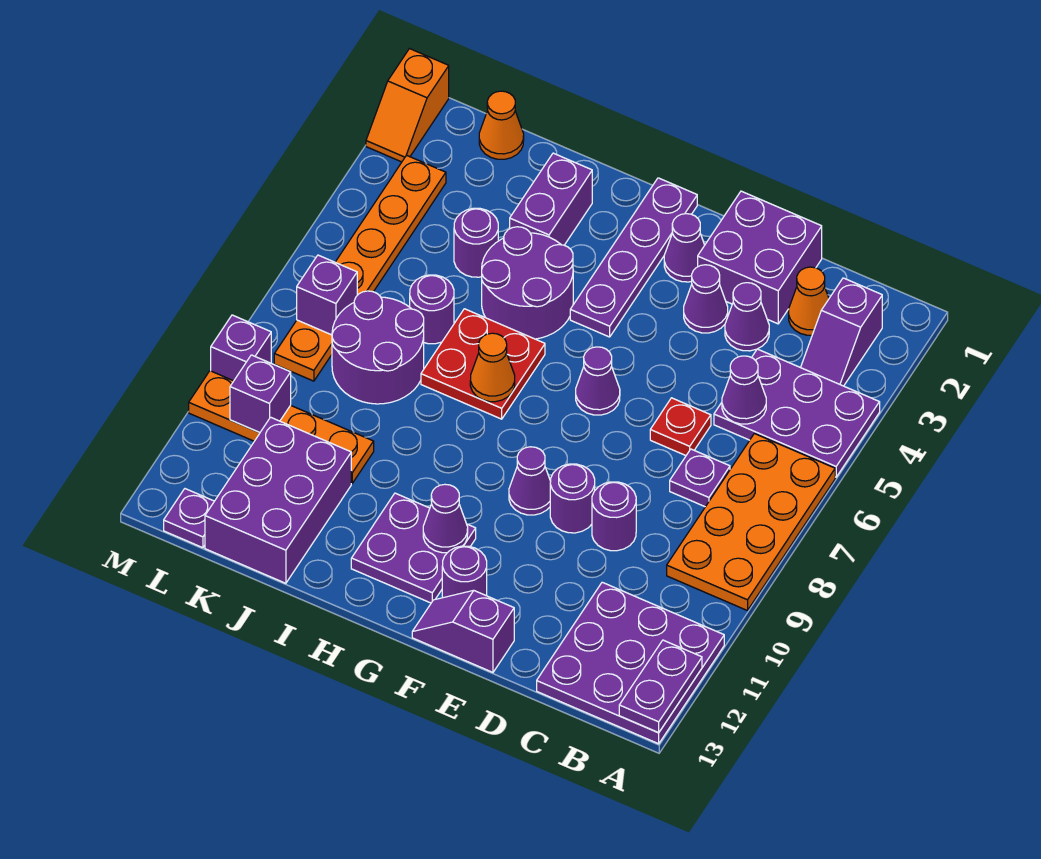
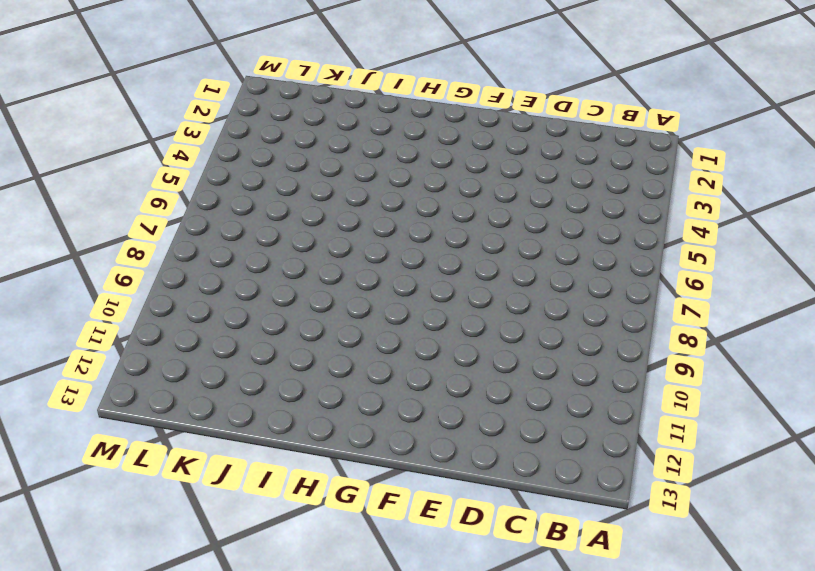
none -> purple plate A4:C5 level 1
none -> orange plate A6:B9 level 1
none -> purple plate A11:C13 level 1
none -> purple slope B2:B3 level 1 top 2

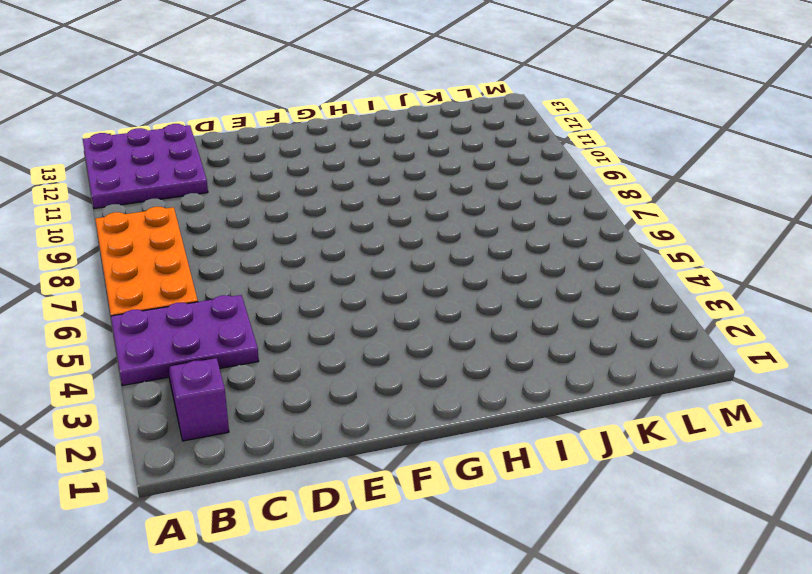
none -> orange cone C2 level 1
none -> purple plate C7 level 1
none -> purple brick D1:E2 level 1
none -> purple cone D3 level 1

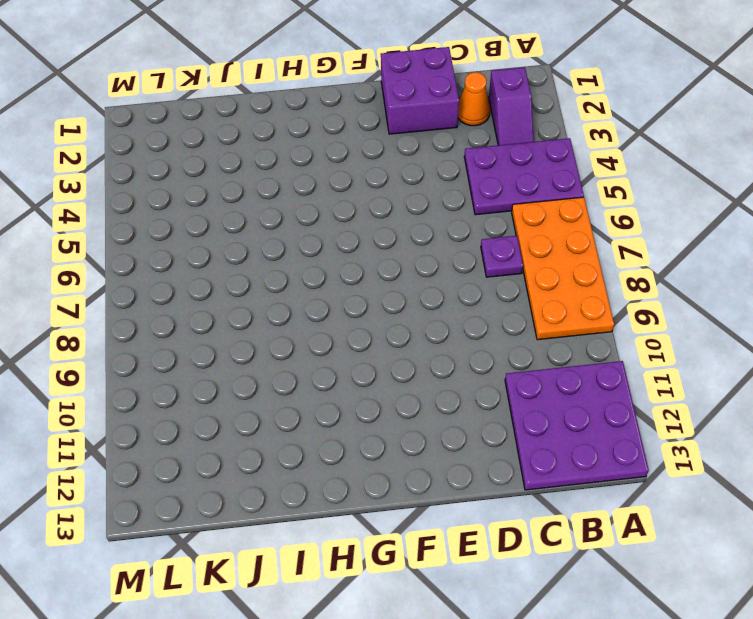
none -> purple cone D3 level 1
none -> red plate D6 level 1
none -> purple round brick D9 level 1
none -> purple cone E3 level 1

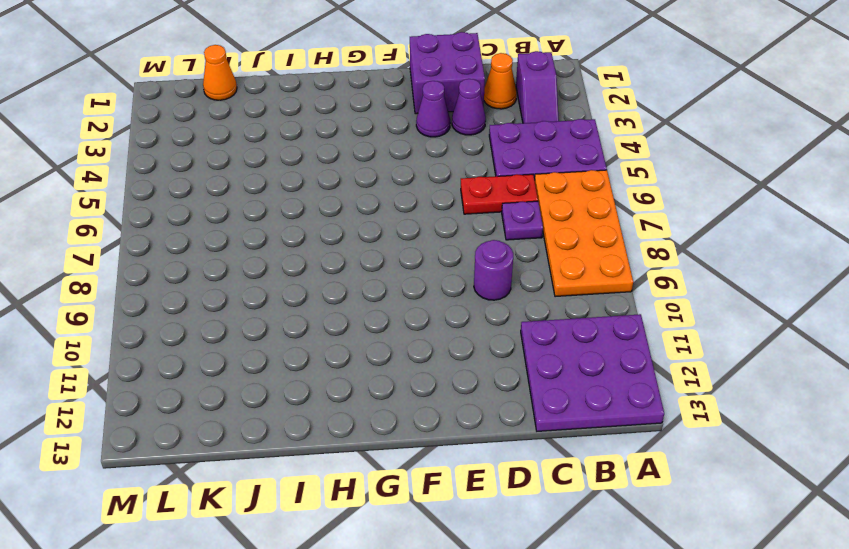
red plate C6:D6 level 1 -> red plate D6 level 1
none -> purple round brick E9 level 1
none -> purple slope E13:F13 level 1 top E
none -> purple cone F2 level 1
none -> purple cone F6 level 1

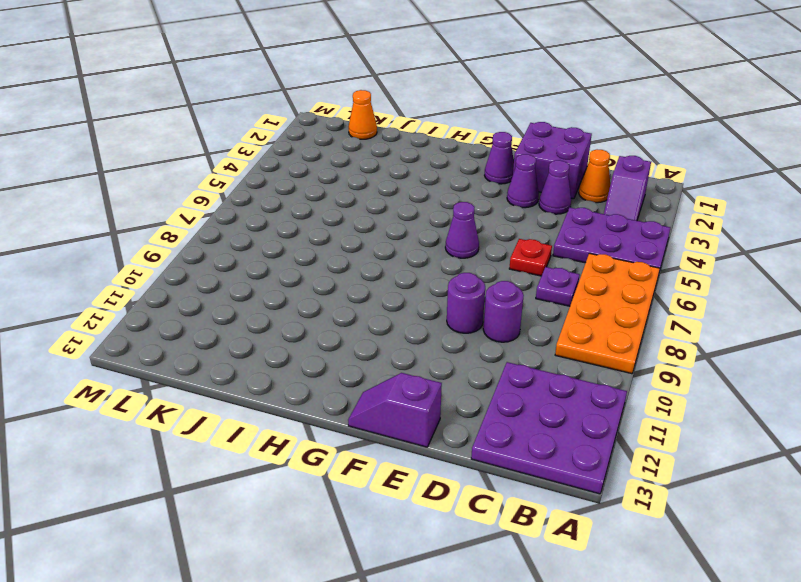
none -> purple cone F9 level 1
none -> purple round brick F12 level 1
none -> purple plate G1:G4 level 1
none -> purple plate G11:H12 level 1

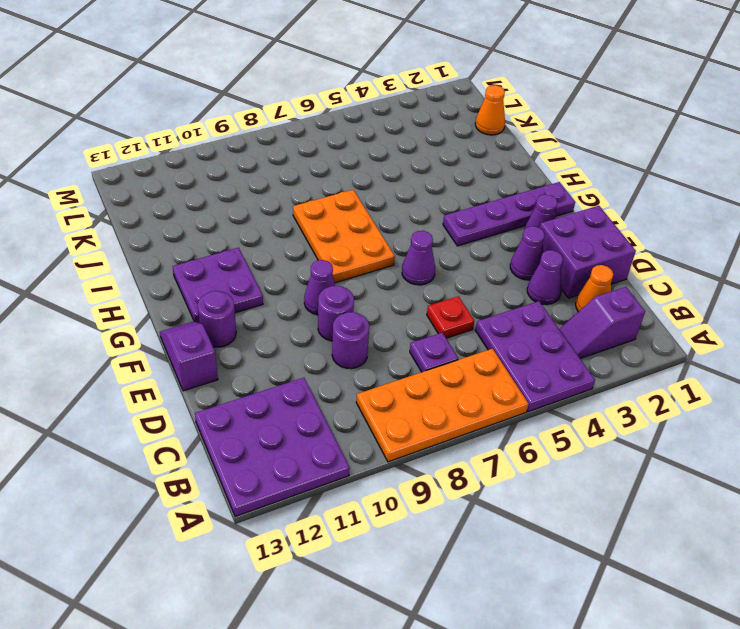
orange plate G7:I8 level 1 -> red plate H6:I7 level 1
none -> purple round brick H4:I5 level 1
none -> purple brick I2:I3 level 1
none -> purple round brick J4 level 1
none -> purple round brick J6 level 1

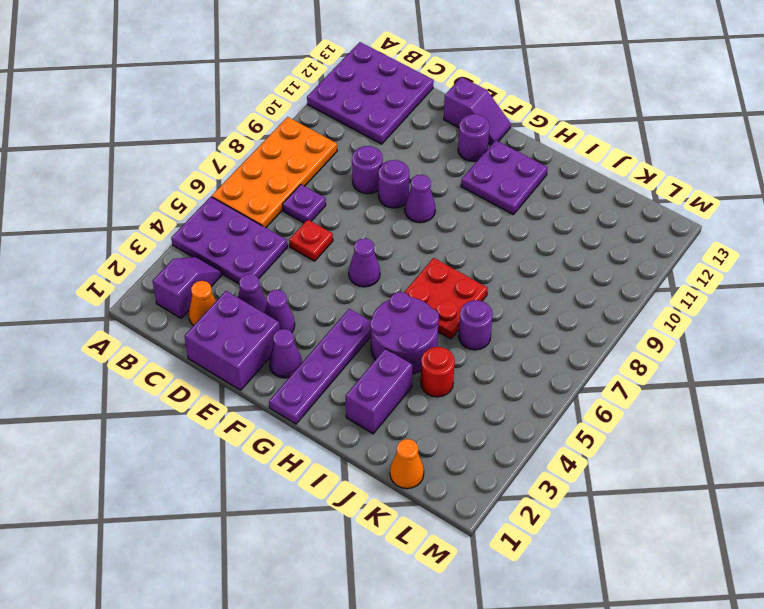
red round brick J4 level 1 -> purple round brick J4 level 1
none -> purple round brick J7:K8 level 1
none -> orange plate J10:M10 level 1
none -> purple brick J11:K13 level 1
none -> orange plate L3:L8 level 1

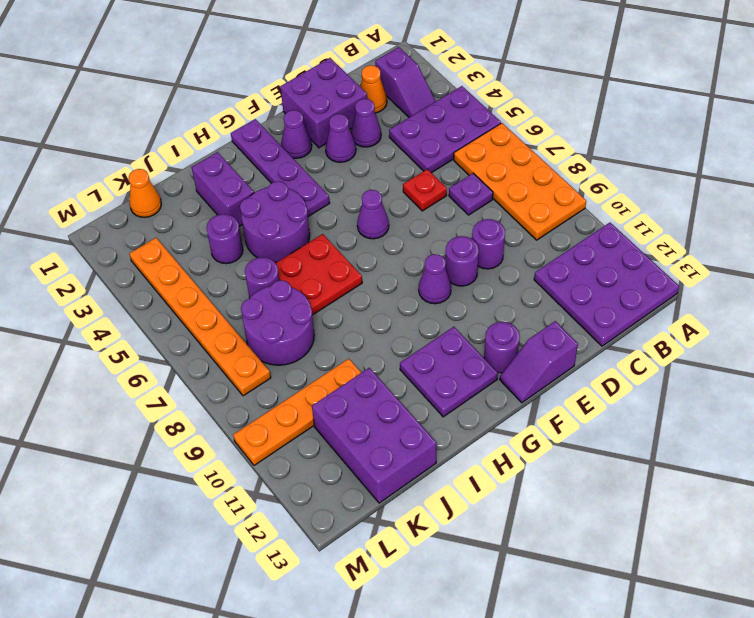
none -> purple plate L13 level 1
none -> orange slope M1:M2 level 1 top 1
none -> purple brick M9 level 1
none -> purple plate A12:A13 level 2

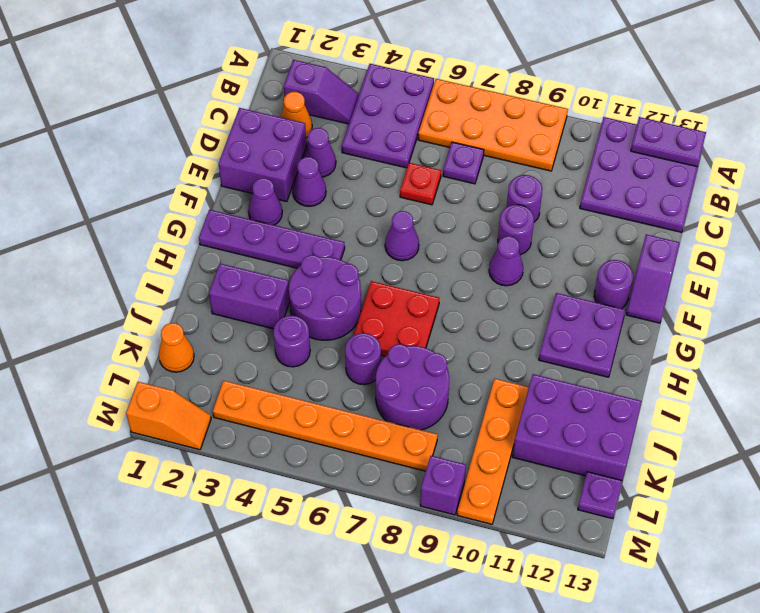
none -> purple cone C5 level 2
none -> purple cone G11 level 2
none -> orange cone H7 level 2
none -> purple brick L7 level 2

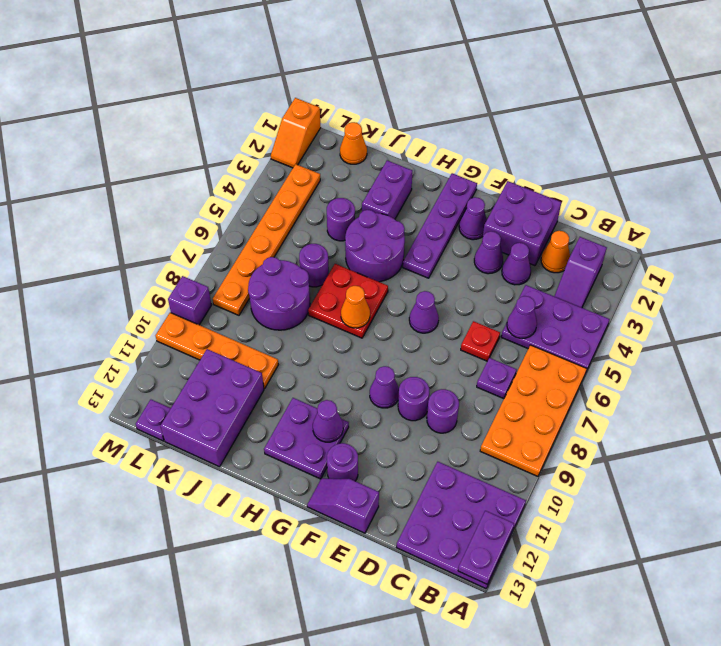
none -> purple brick L7 level 2
none -> purple brick L10 level 2

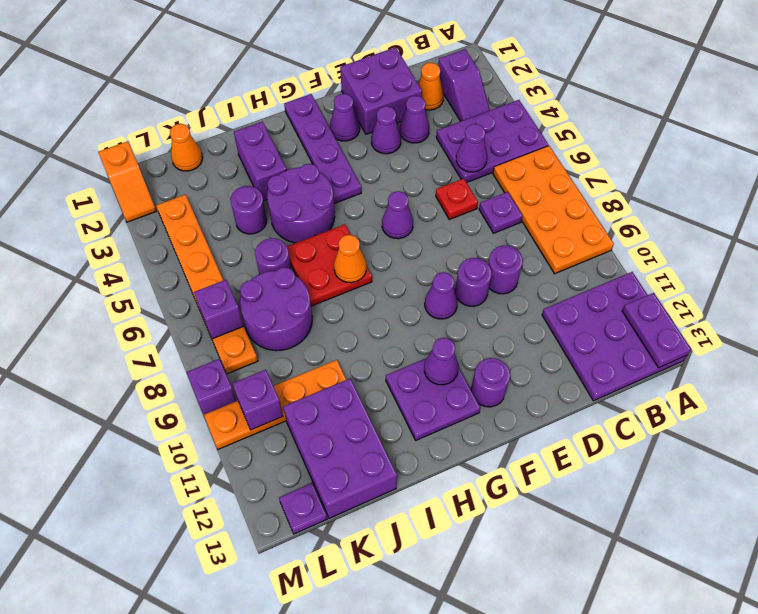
none -> purple slope E13:F13 level 1 top E

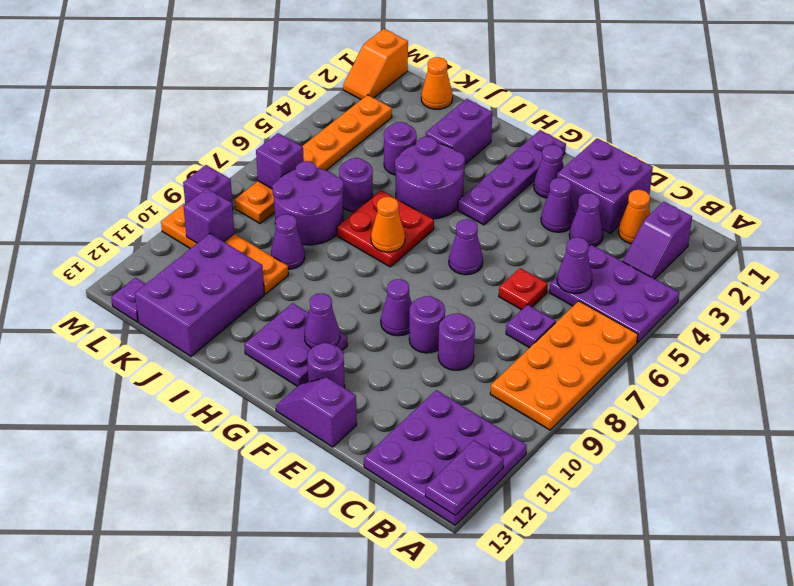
purple cone J9 level 1 -> none

